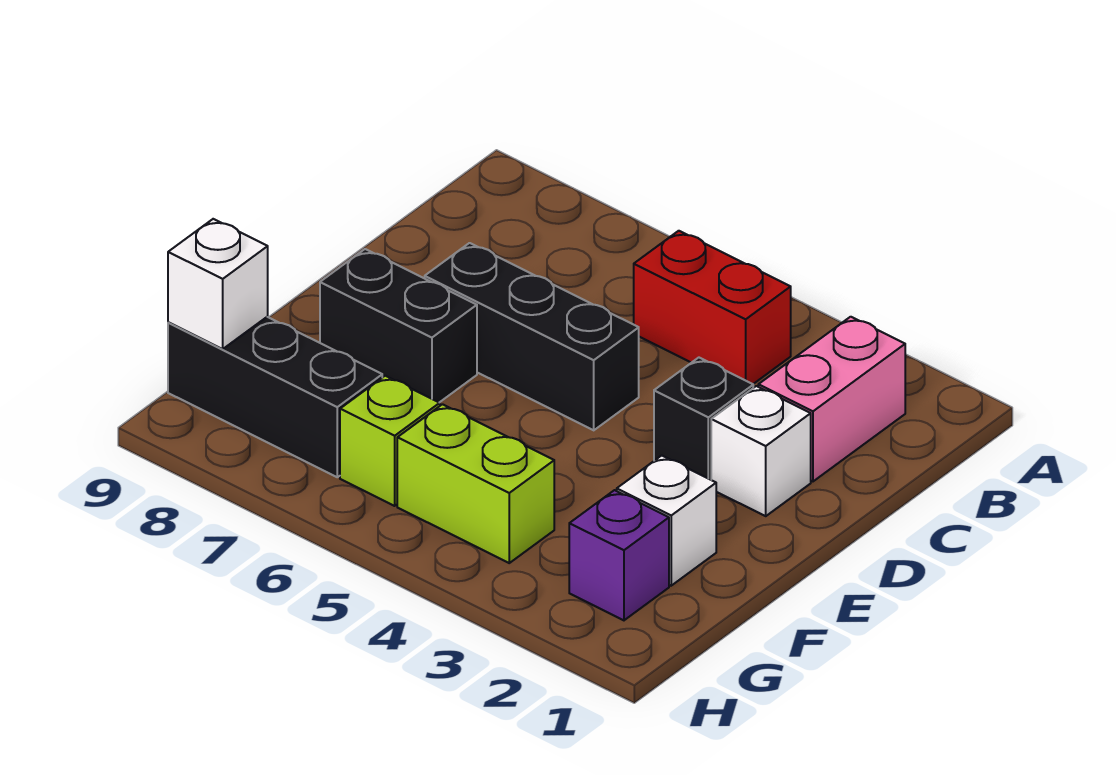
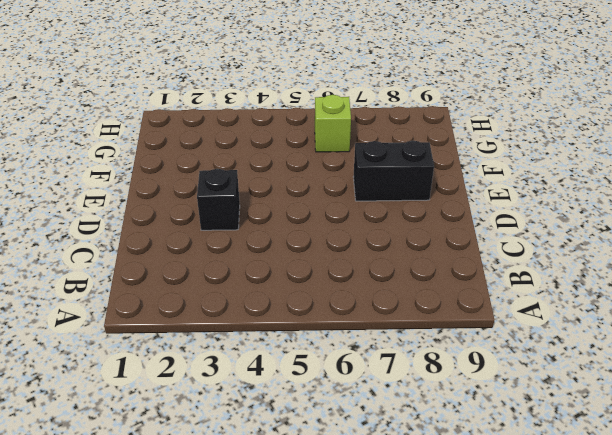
none -> pink brick B2:C2 level 1
none -> red brick B4:B5 level 1
none -> white brick D2 level 1

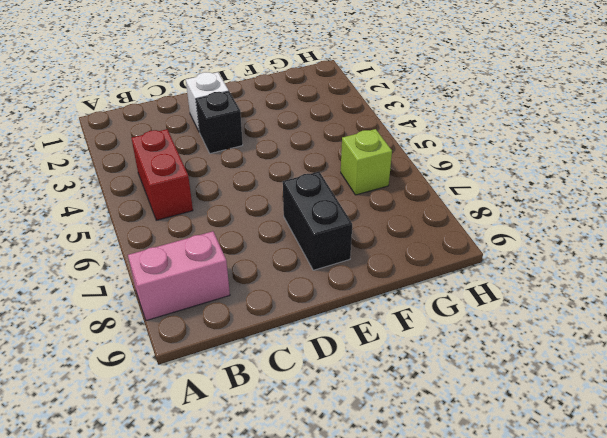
pink brick A8:B8 level 1 -> pink brick B2:C2 level 1
none -> black brick D5:D7 level 1
none -> white brick F2 level 1
none -> purple brick G2 level 1

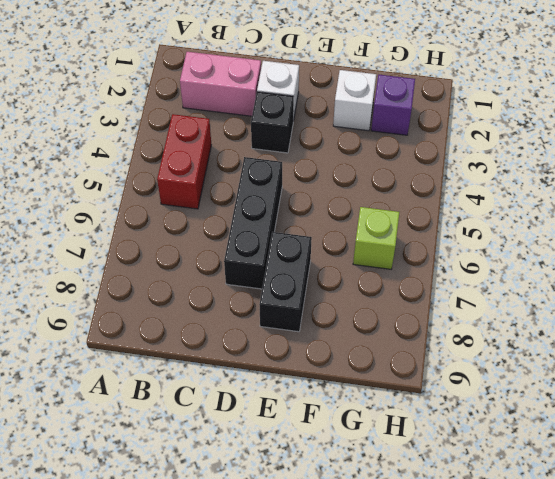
none -> lime brick G4:G5 level 1
none -> black brick G7:G9 level 1
none -> white brick G9 level 2

